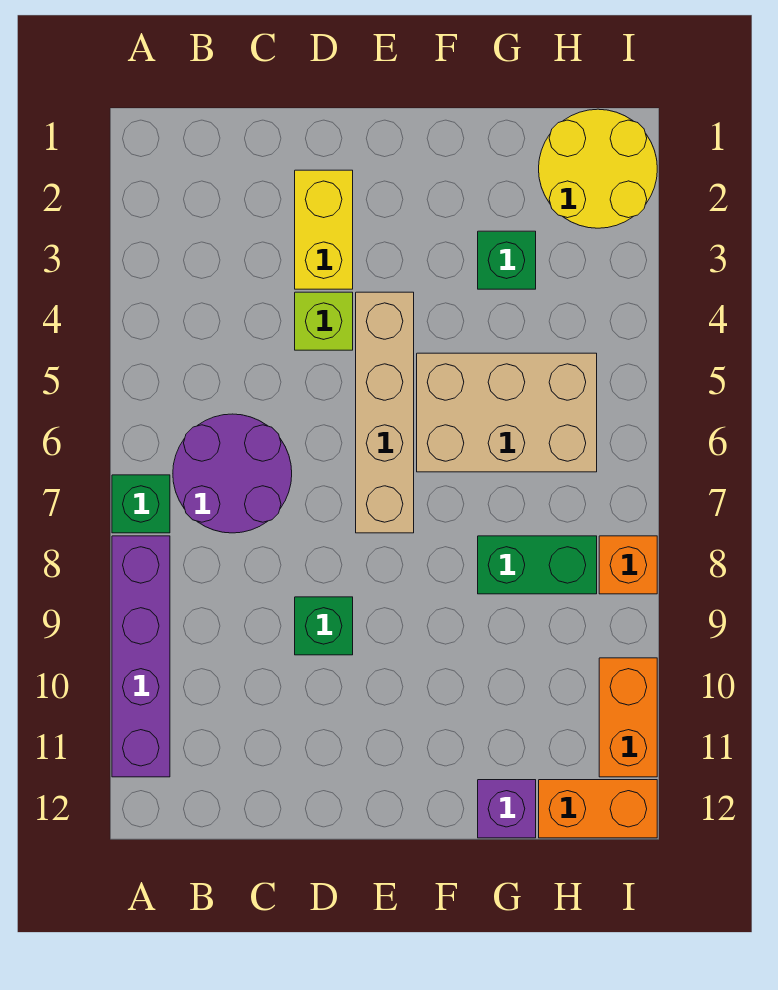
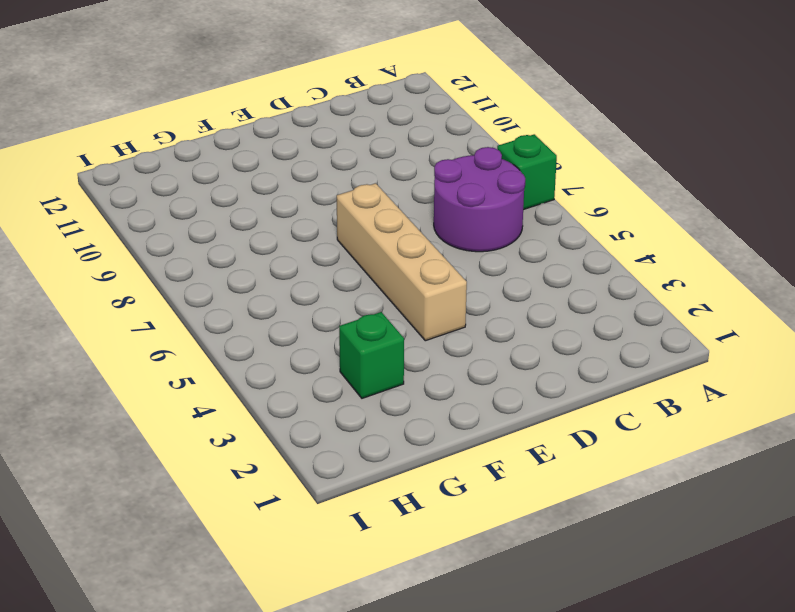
none -> purple brick A8:A11 level 1
none -> yellow brick D2:D3 level 1
none -> lime brick D4 level 1

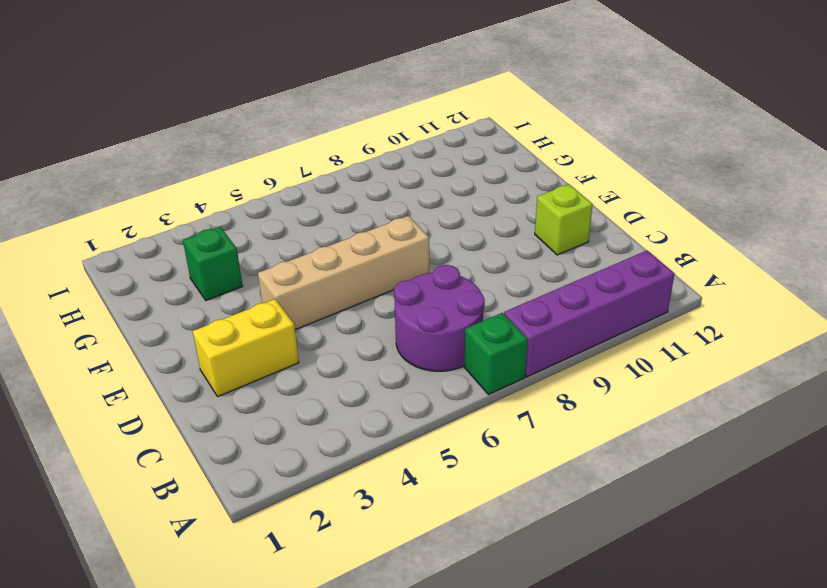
lime brick D11 level 1 -> lime brick D4 level 1
none -> green brick D9 level 1
none -> tan brick F5:H6 level 1
none -> green brick G8:H8 level 1

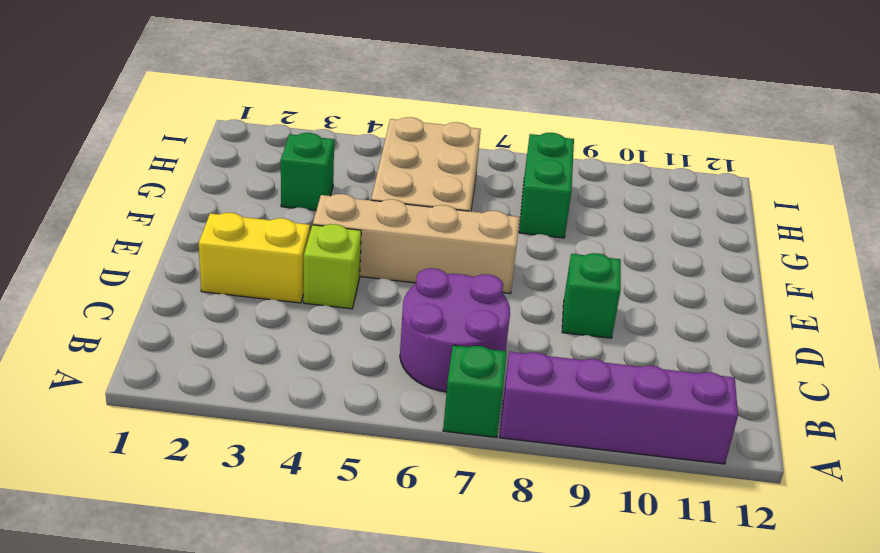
none -> purple brick G12 level 1
none -> yellow round brick H1:I2 level 1
none -> orange brick H12:I12 level 1

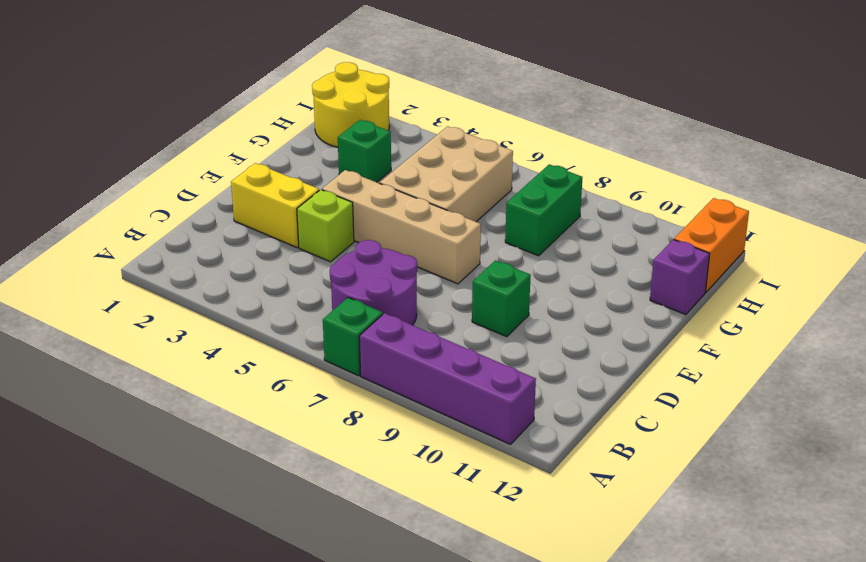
none -> orange brick I8 level 1
none -> orange brick I10:I11 level 1

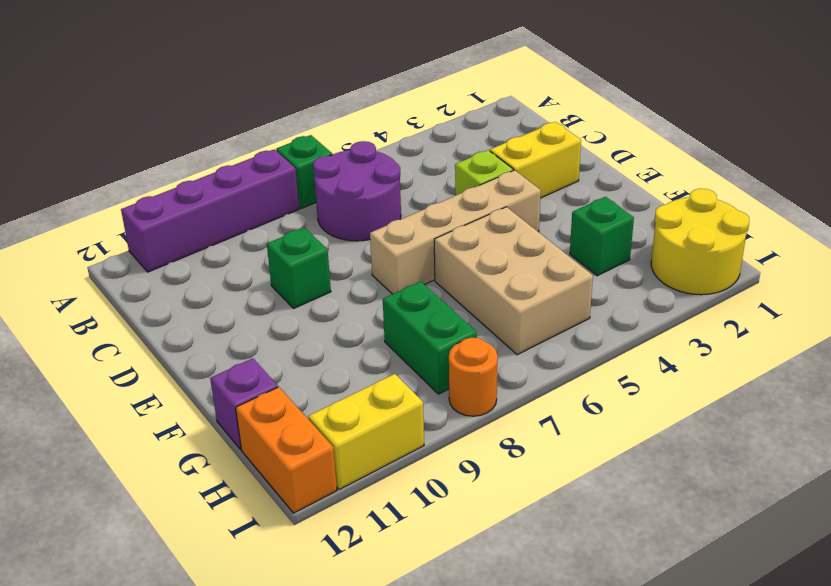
orange round brick I8 level 1 -> orange brick I8 level 1
yellow brick I10:I11 level 1 -> orange brick I10:I11 level 1

